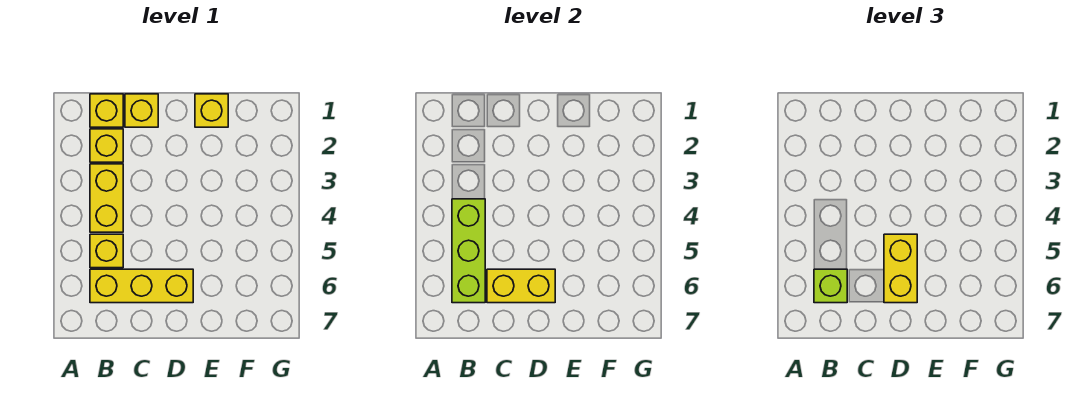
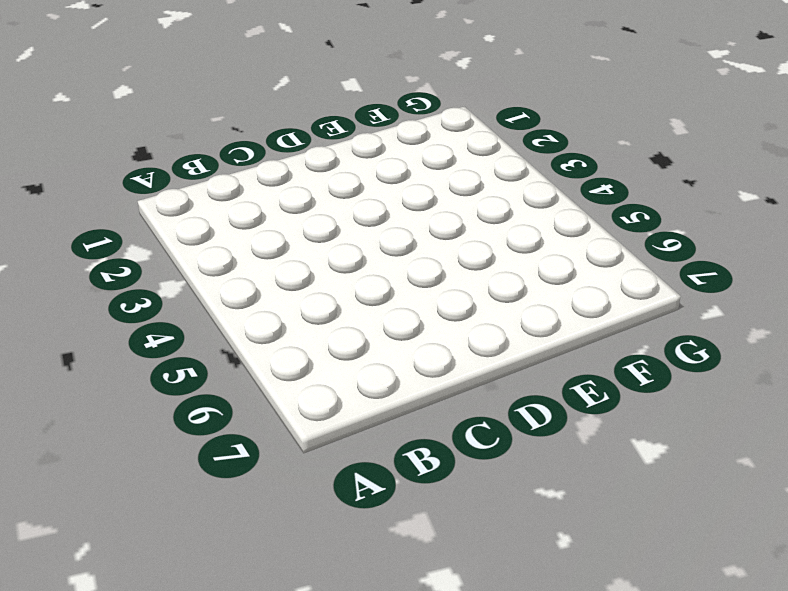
none -> yellow brick B1 level 1
none -> yellow brick B2 level 1

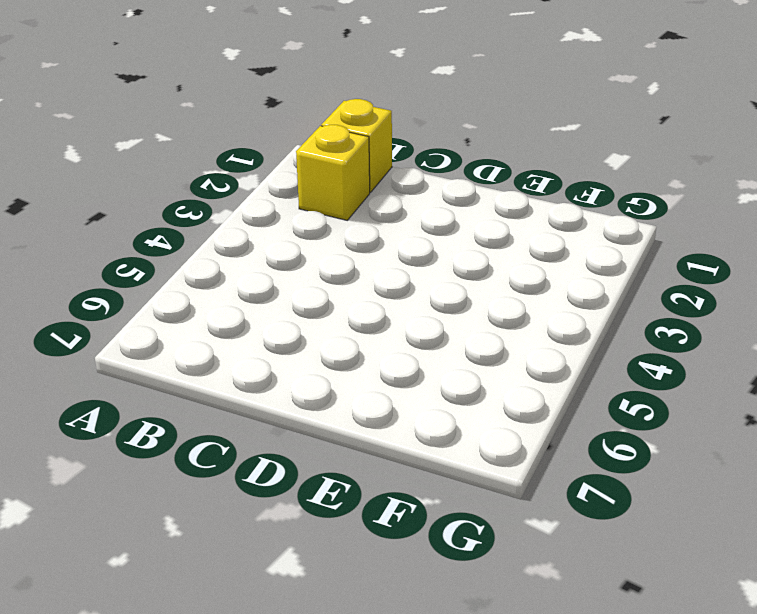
none -> yellow brick B3:B4 level 1
none -> yellow brick B5 level 1

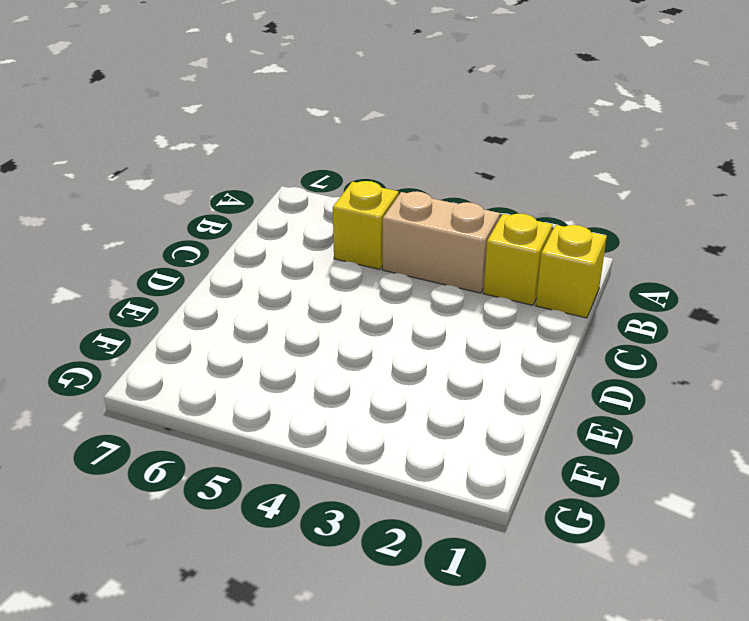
tan brick B3:B4 level 1 -> yellow brick B3:B4 level 1
none -> yellow brick B6:D6 level 1
none -> yellow brick C1 level 1

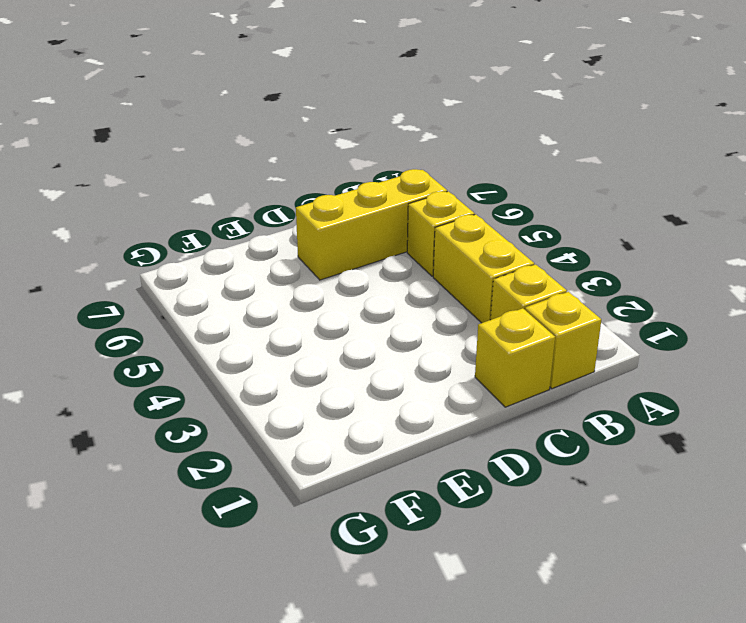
none -> yellow brick E1 level 1
none -> lime brick B4:B6 level 2

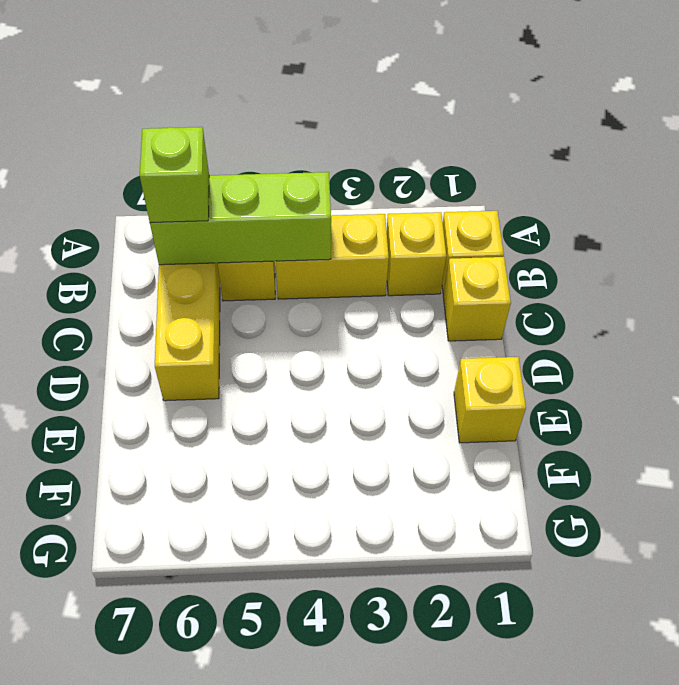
none -> yellow brick C6:D6 level 2
none -> yellow brick D5:D6 level 3

